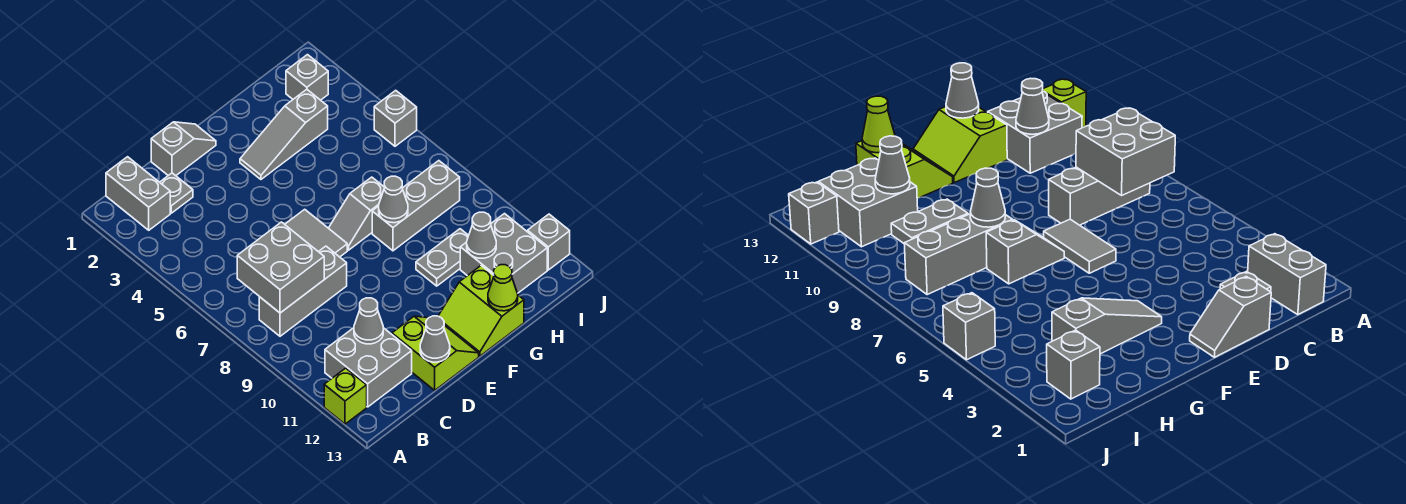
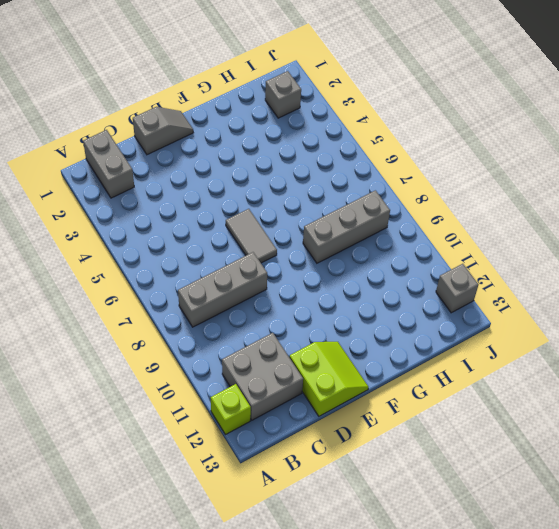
none -> grey plate C2 level 1
none -> grey slope F3:H3 level 1 top H
none -> grey slope F7:G7 level 1 top G

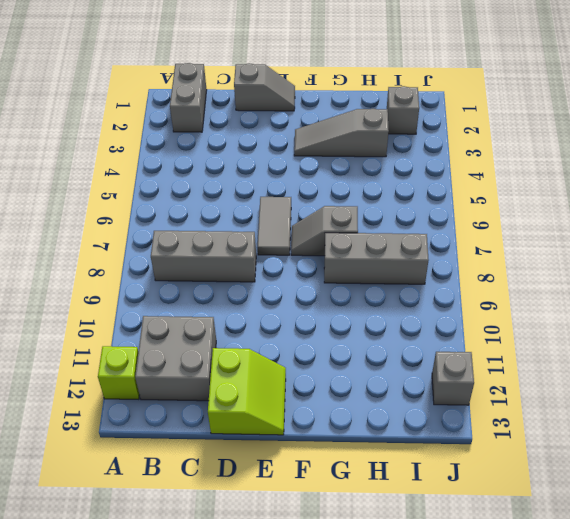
none -> grey plate C2 level 1
none -> lime slope F12:G13 level 1 top G
none -> grey plate G10:H10 level 1

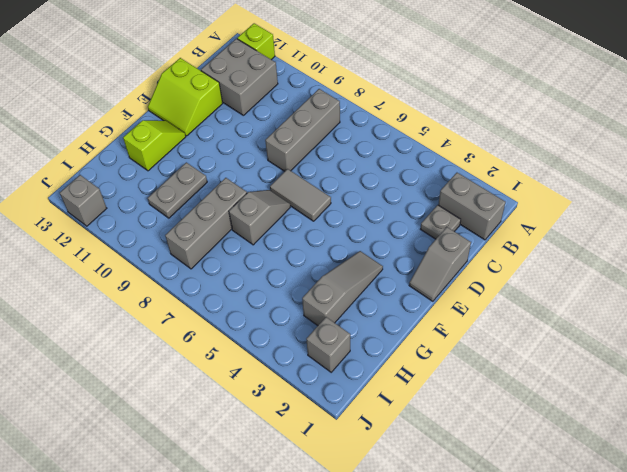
lime slope F12:G12 level 1 top G -> lime slope F12:G13 level 1 top G
none -> grey brick H11:I12 level 1
none -> grey brick J5 level 1
none -> grey brick B7:C8 level 2

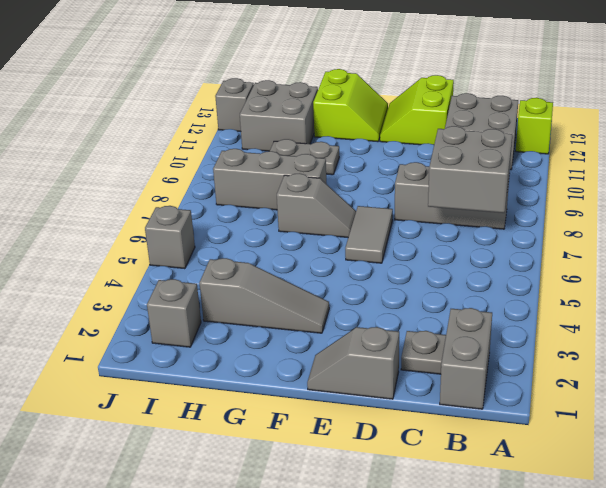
none -> grey cone C11 level 2
none -> grey cone D13 level 2
none -> grey cone G8 level 2

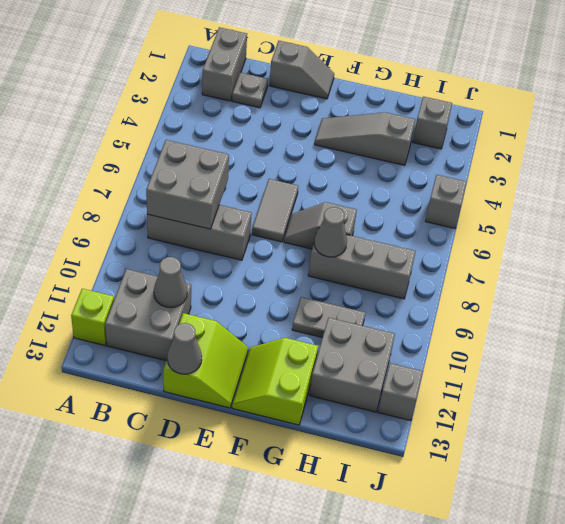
none -> lime cone G13 level 2
none -> grey cone H11 level 2

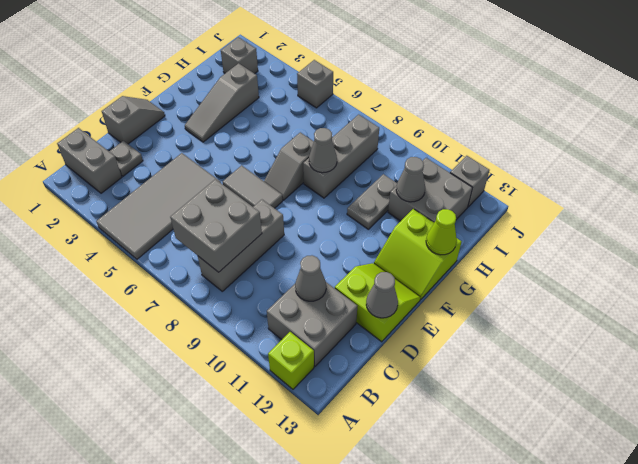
grey tile A4:D5 level 1 -> none

